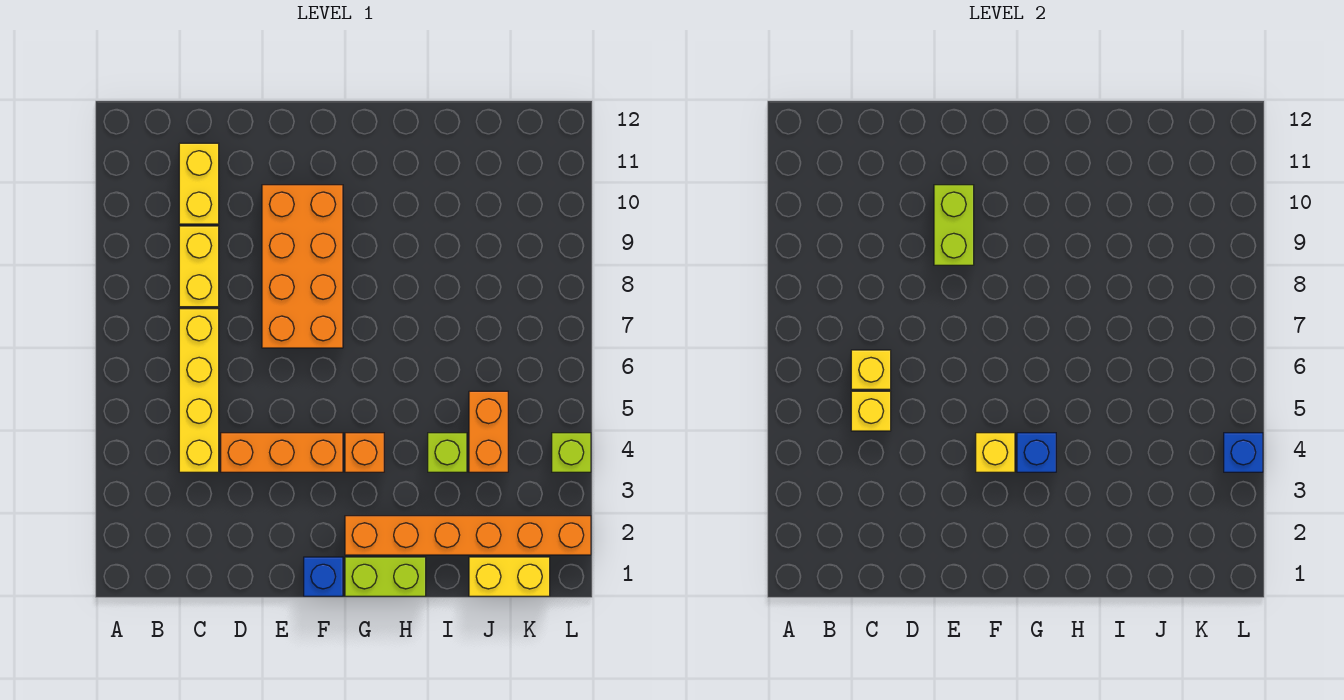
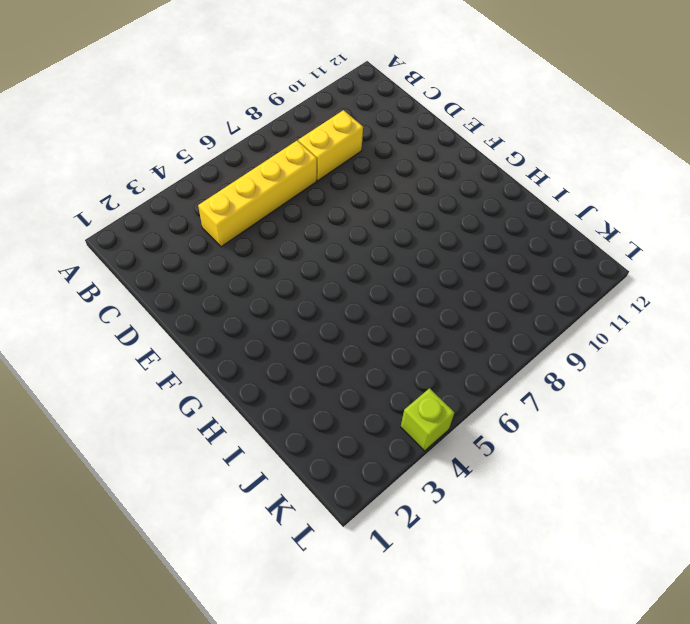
none -> yellow brick C10:C11 level 1
none -> orange brick D4:F4 level 1
none -> orange brick E7:F10 level 1

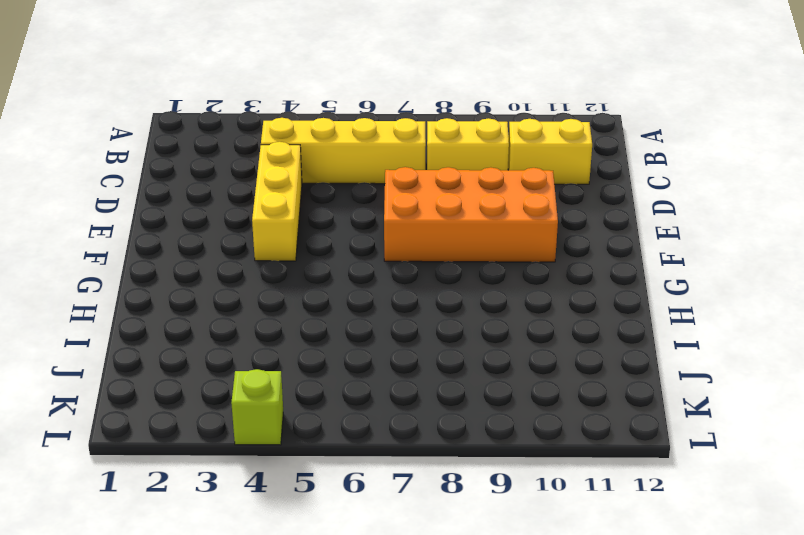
yellow brick D4:F4 level 1 -> orange brick D4:F4 level 1
none -> blue brick F1 level 1
none -> lime brick G1:H1 level 1
none -> orange brick G2:L2 level 1

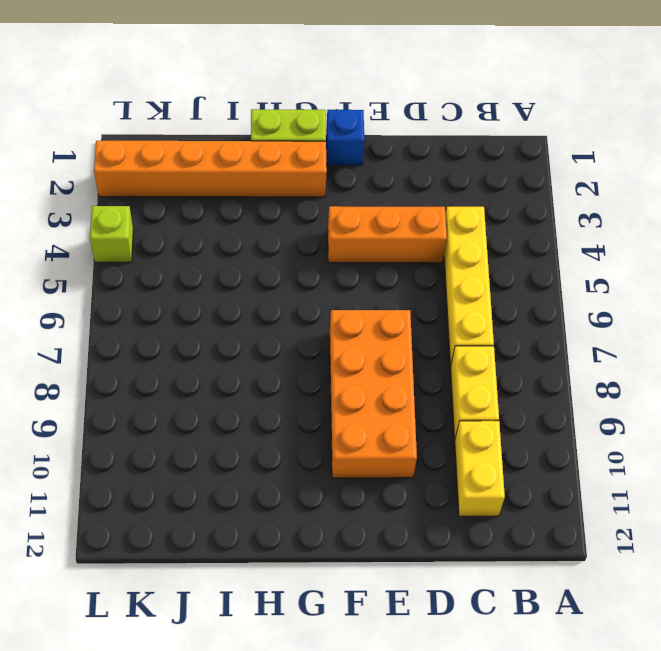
none -> orange brick G4 level 1
none -> lime brick I4 level 1
none -> yellow brick J1:K1 level 1

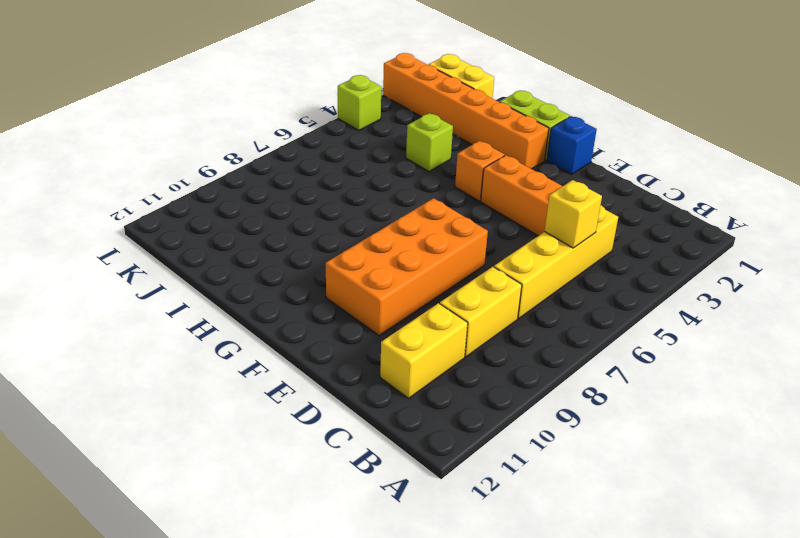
none -> orange brick J4:J5 level 1
none -> yellow brick C6 level 2
none -> lime brick E9:E10 level 2

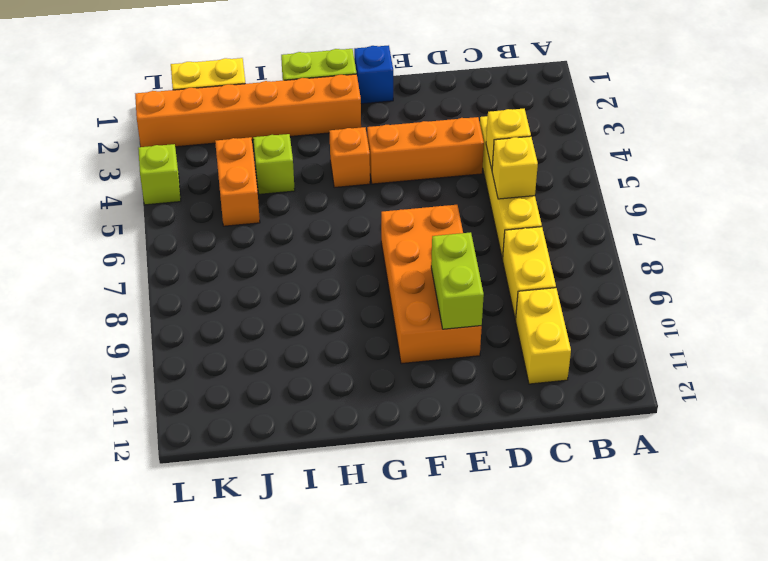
none -> yellow brick F4 level 2
none -> blue brick G4 level 2
none -> blue brick L4 level 2

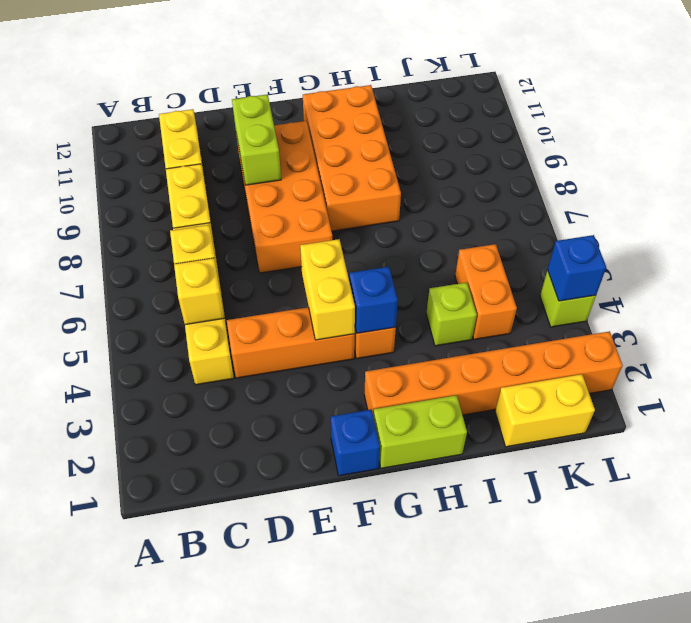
yellow brick F4:F5 level 2 -> yellow brick F4 level 2
orange brick G8:H11 level 1 -> none

